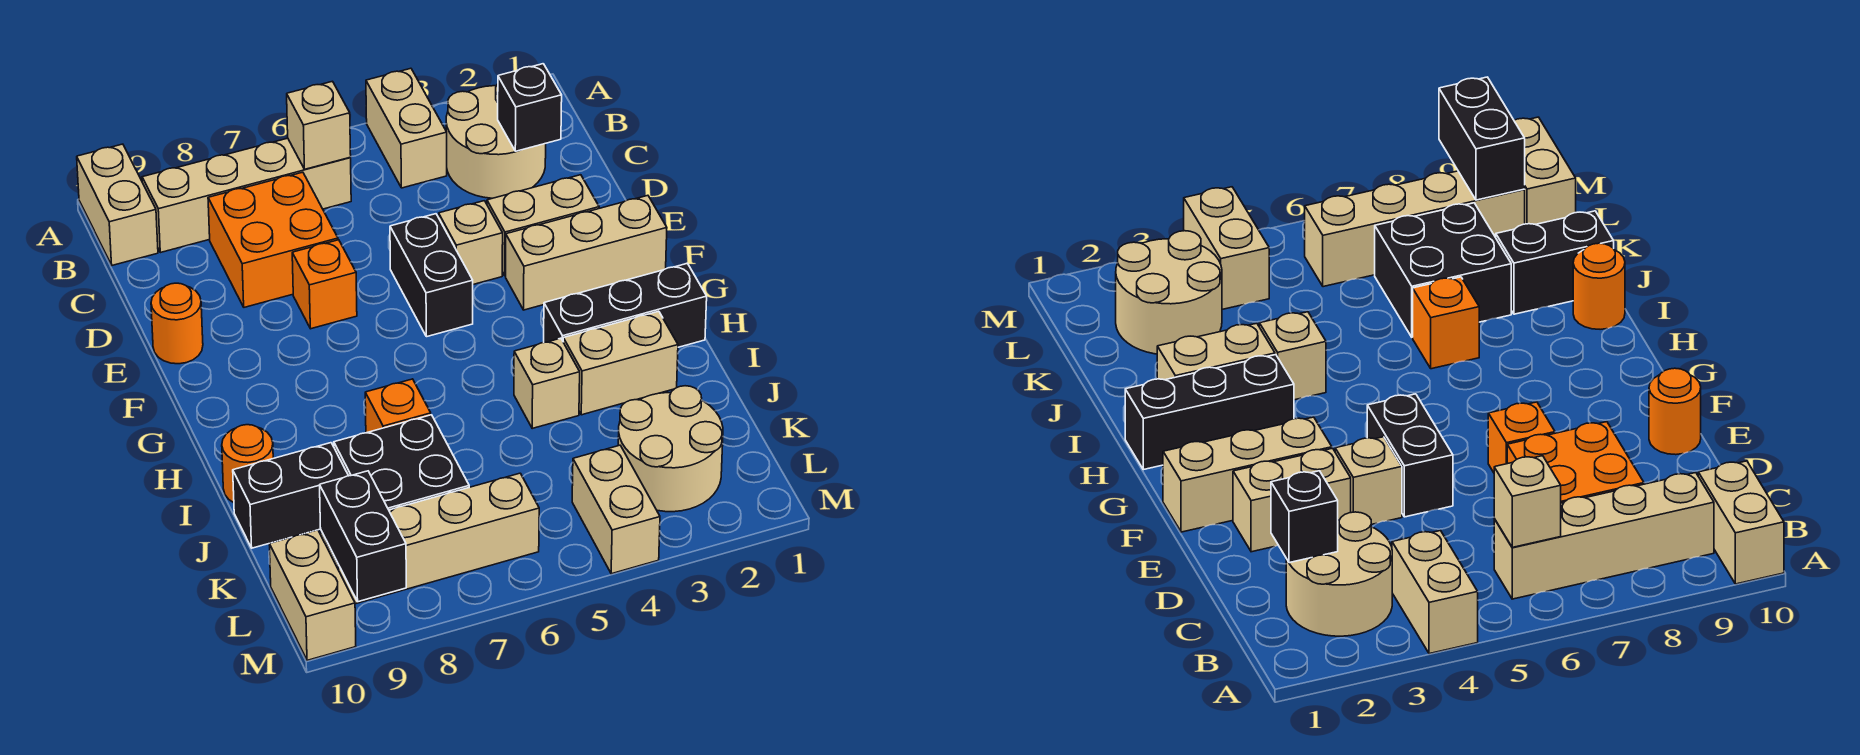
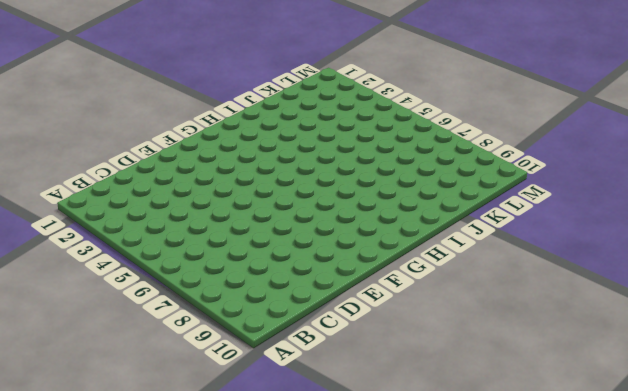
none -> tan brick A4:B4 level 1
none -> tan brick A10:B10 level 1
none -> tan round brick B2:C3 level 1

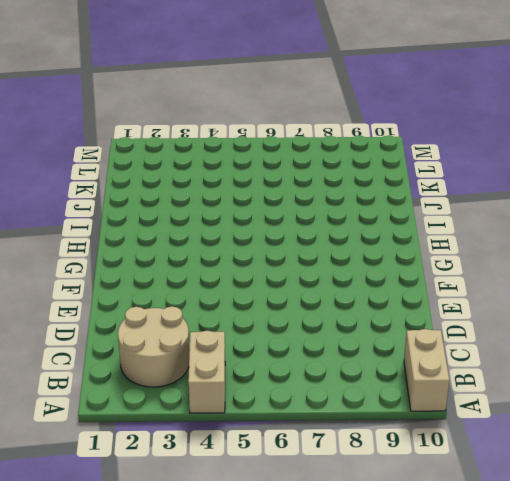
none -> tan brick B6:B9 level 1
none -> orange brick C7:D8 level 1
none -> tan brick E2:E3 level 1

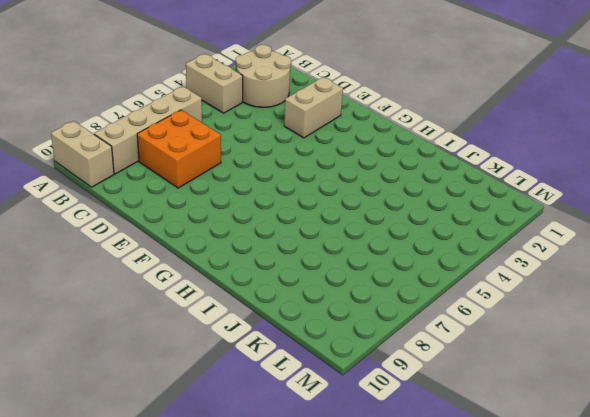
none -> tan brick E4 level 1
none -> black brick E5:F5 level 1
none -> orange brick E7 level 1

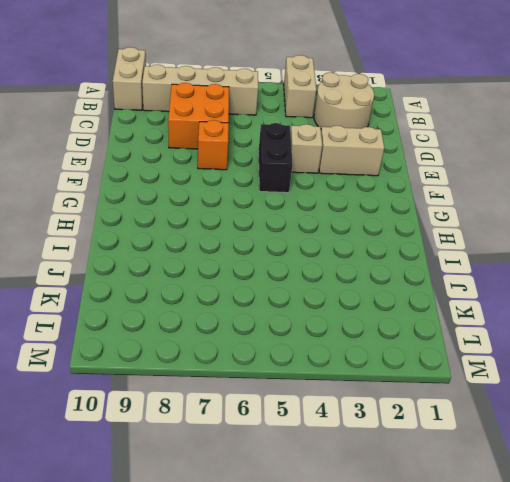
none -> orange round brick E10 level 1
none -> tan brick F1:F3 level 1
none -> black brick H1:H3 level 1

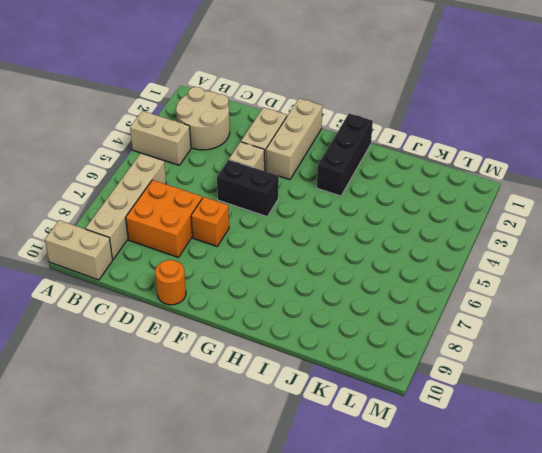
none -> tan brick I2:I3 level 1
none -> tan brick I4 level 1
none -> orange brick I7 level 1

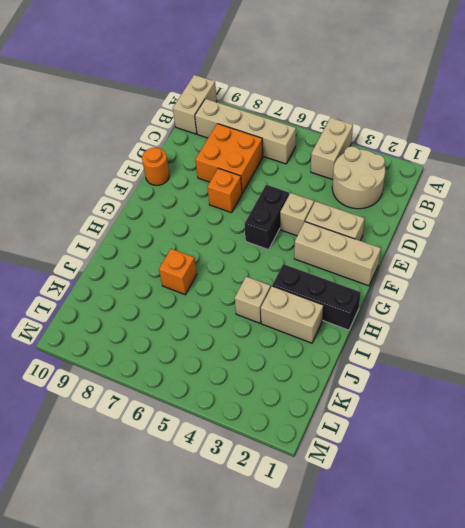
none -> orange round brick I10 level 1
none -> black brick J7:K8 level 1
none -> black brick J9:J10 level 1

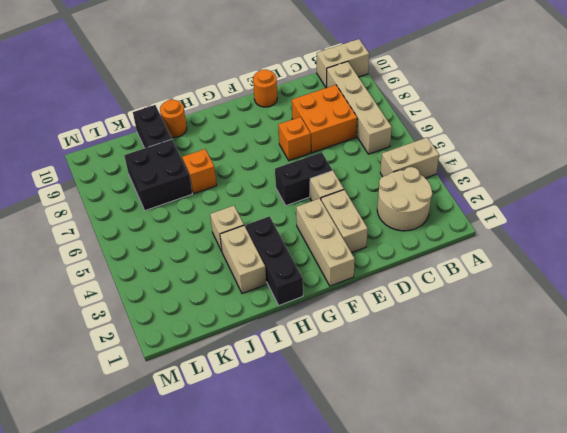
none -> tan round brick K2:L3 level 1
none -> tan brick L4:M4 level 1
none -> tan brick L6:L9 level 1

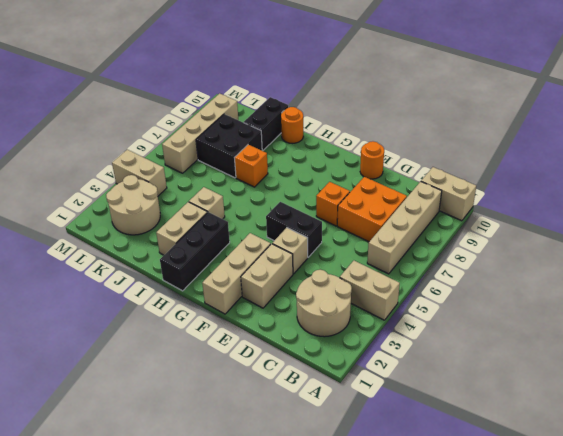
none -> tan brick L10:M10 level 1
none -> tan brick B6 level 2
none -> black brick C2 level 2

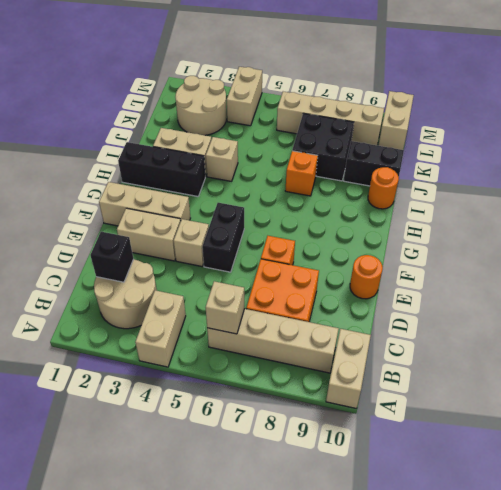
none -> black brick L9:M9 level 2

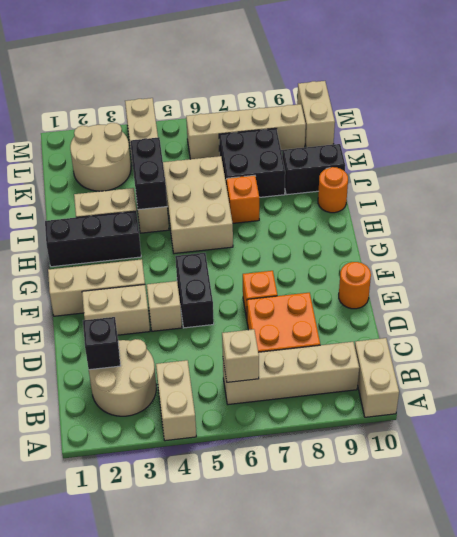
tan brick H5:J6 level 1 -> none
black brick I4:J4 level 2 -> black brick L9:M9 level 2

